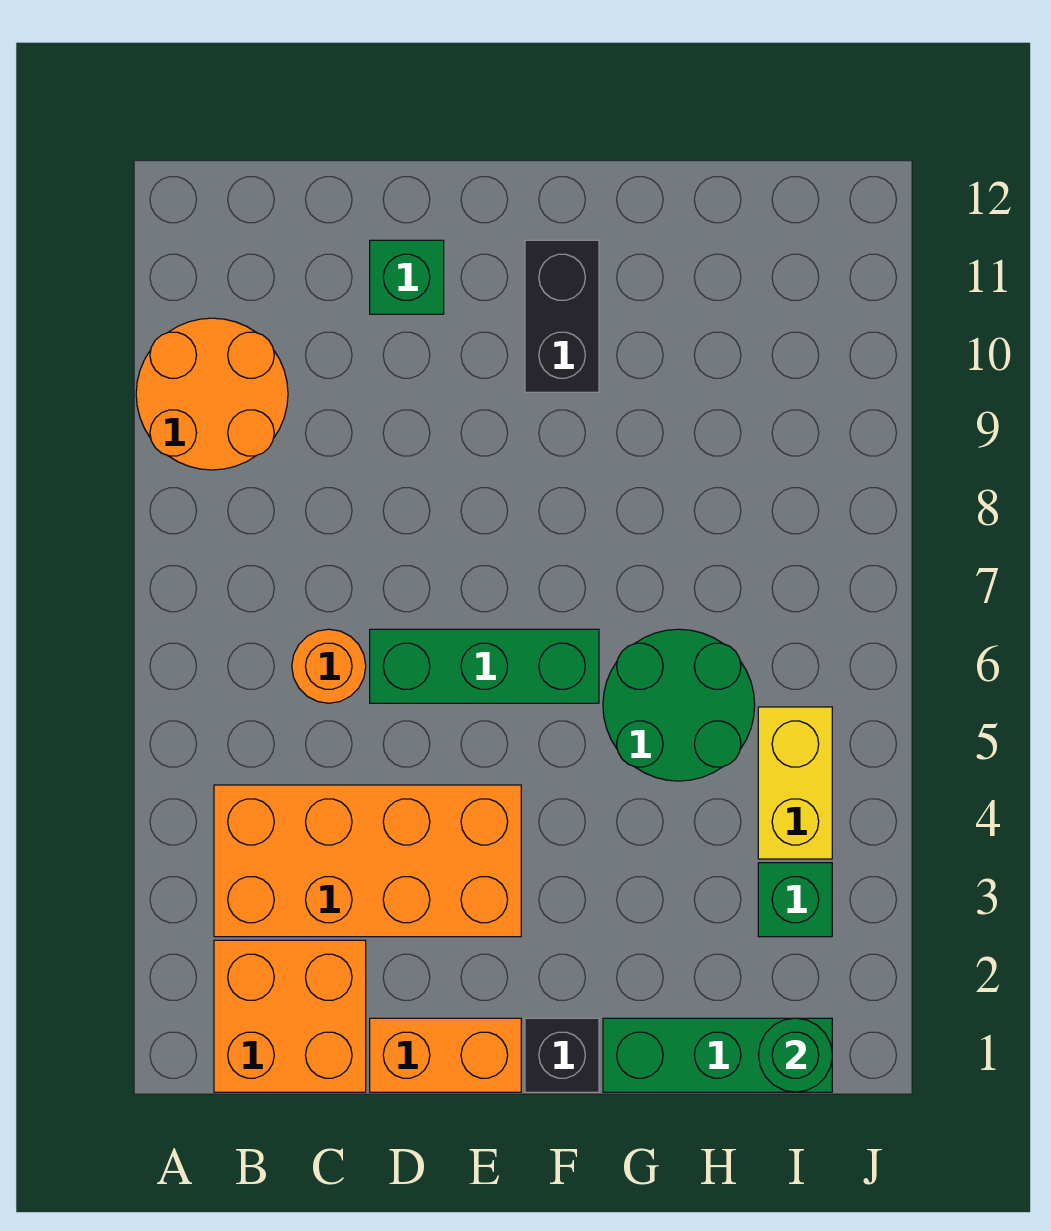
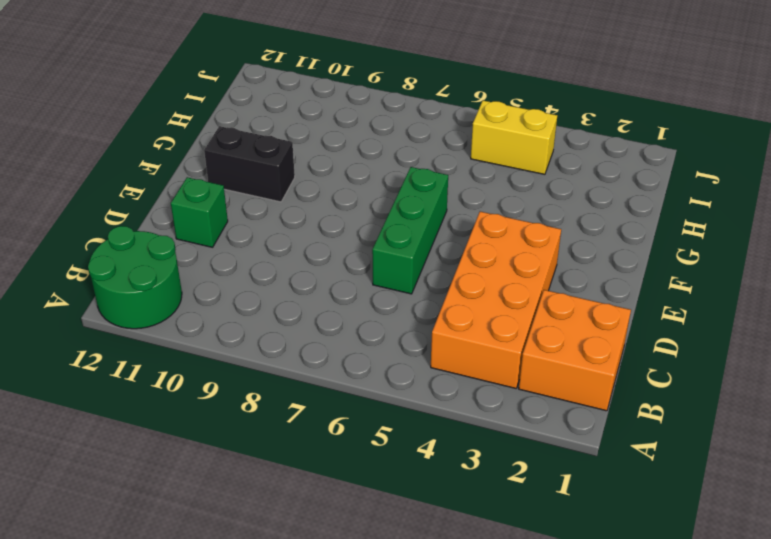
green round brick A11:B12 level 1 -> green round brick G5:H6 level 1
none -> orange round brick A9:B10 level 1
none -> orange round brick C6 level 1
none -> orange brick D1:E1 level 1

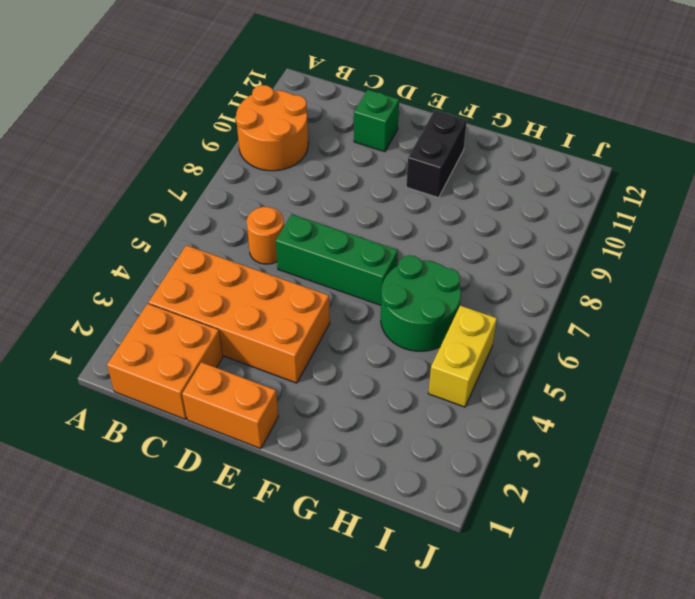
none -> black brick F1 level 1
none -> green brick G1:I1 level 1
none -> green brick I3 level 1

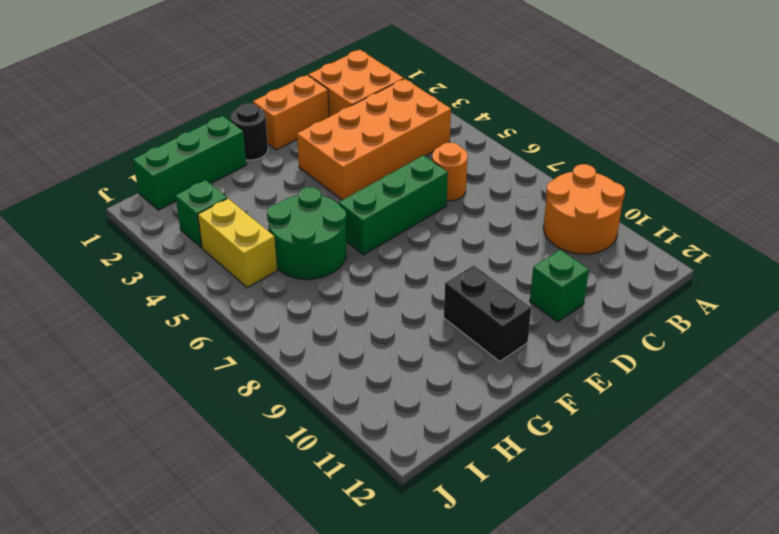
black round brick F1 level 1 -> black brick F1 level 1
none -> green round brick I1 level 2

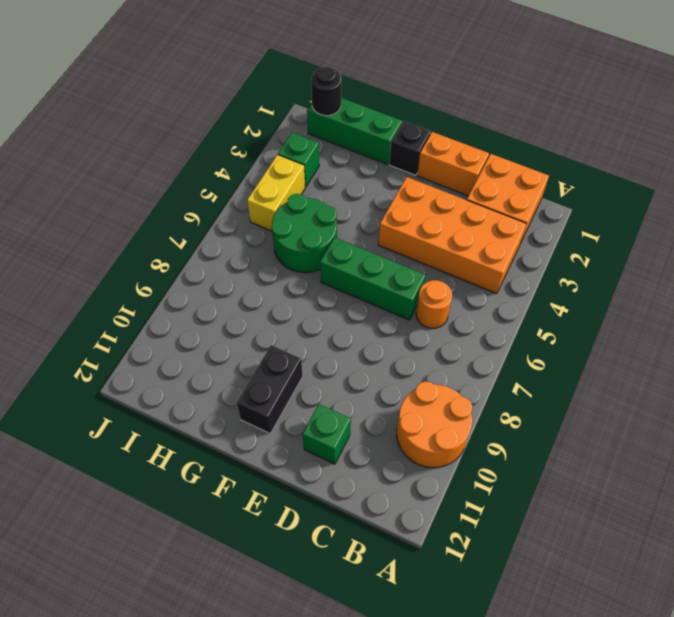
black round brick I1 level 2 -> green round brick I1 level 2

